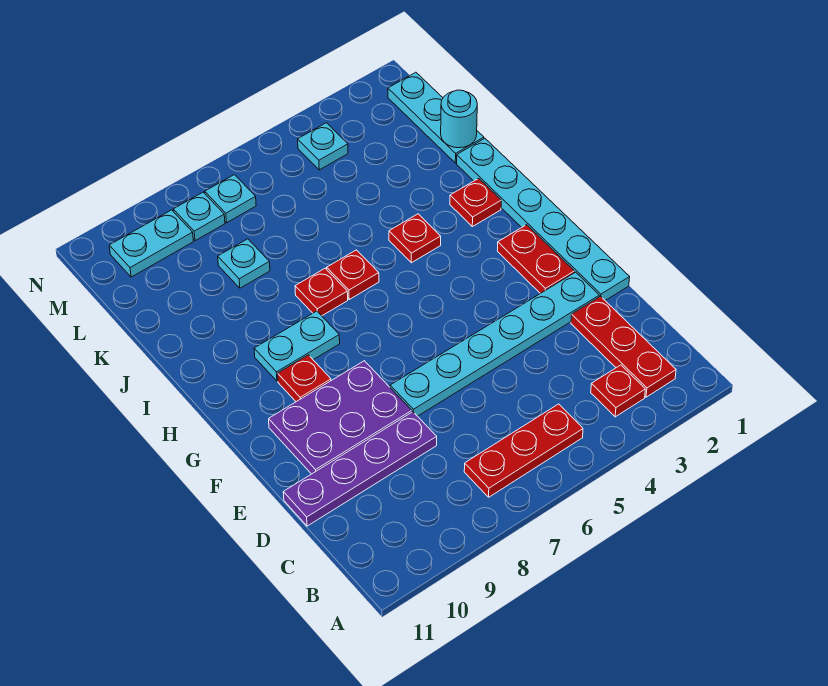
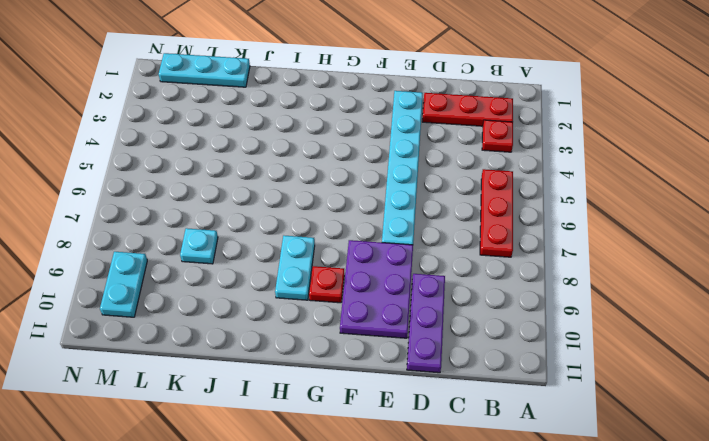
purple plate D9:D11 level 1 -> purple plate D8:D11 level 1
none -> cyan plate E1:J1 level 1
none -> red plate F2:G2 level 1
none -> red plate I2 level 1

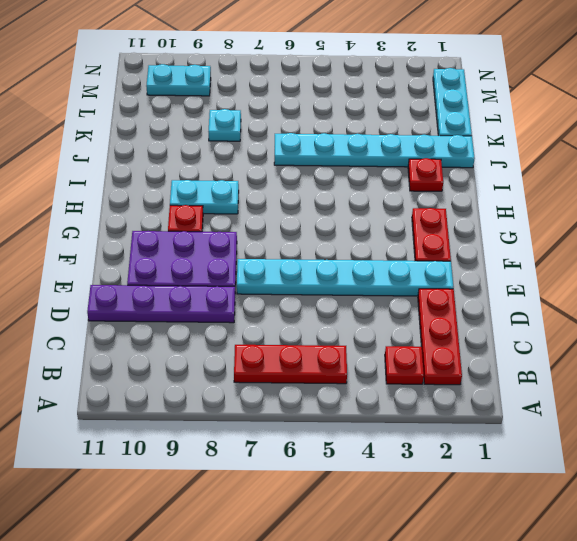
cyan plate J1:J6 level 1 -> cyan plate E1:J1 level 1
none -> red plate I4 level 1
none -> red plate I6 level 1
none -> red plate I7 level 1

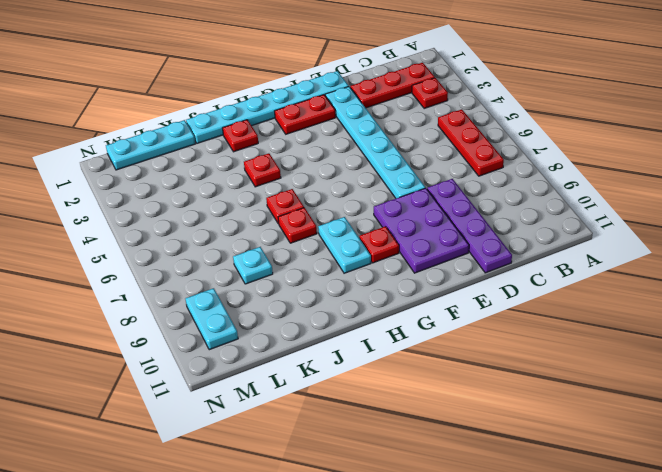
none -> cyan plate M4 level 1
none -> cyan plate M7 level 1
none -> cyan plate M8 level 1

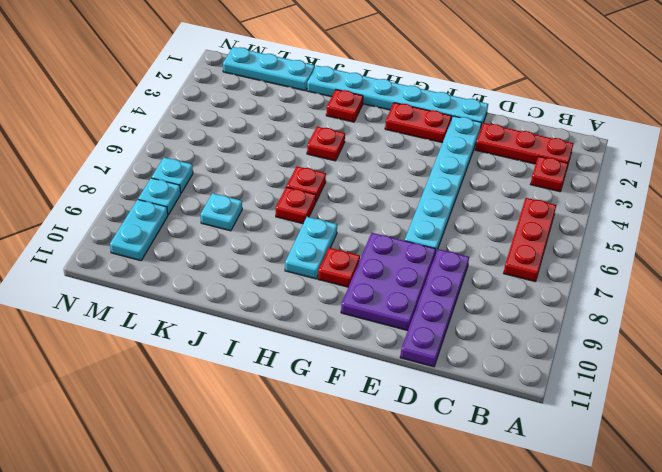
none -> cyan plate M4 level 1
none -> cyan round brick K1 level 2

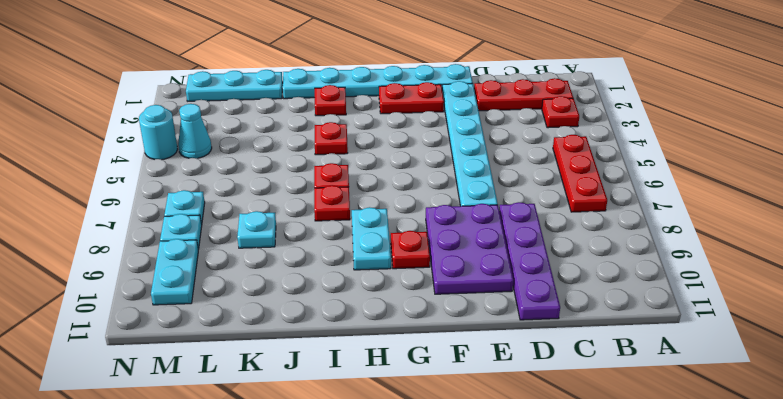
cyan cone M4 level 1 -> cyan plate M4 level 1
cyan round brick N4 level 1 -> cyan round brick K1 level 2

